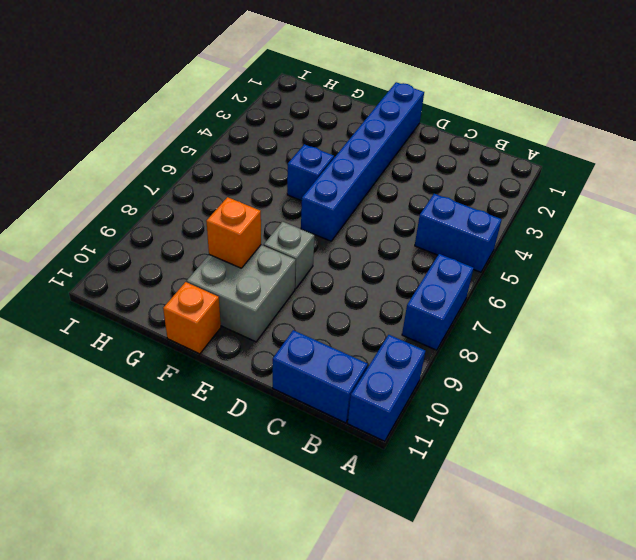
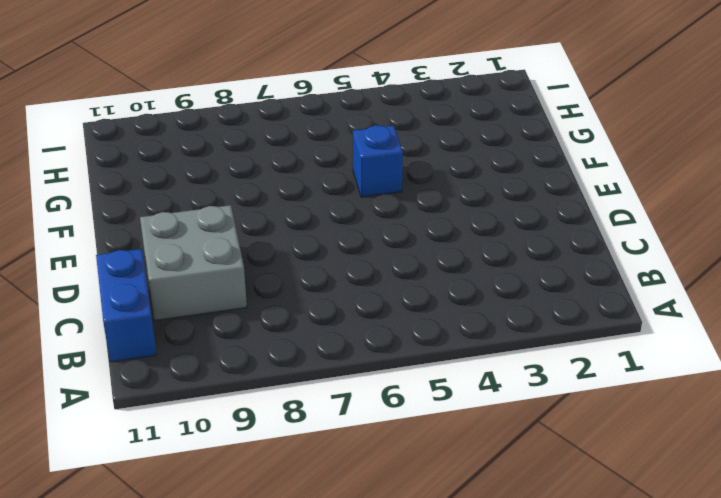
grey brick C9:D10 level 1 -> grey brick E9:F10 level 1
none -> blue brick A5:B5 level 1
none -> blue brick A7:A8 level 1

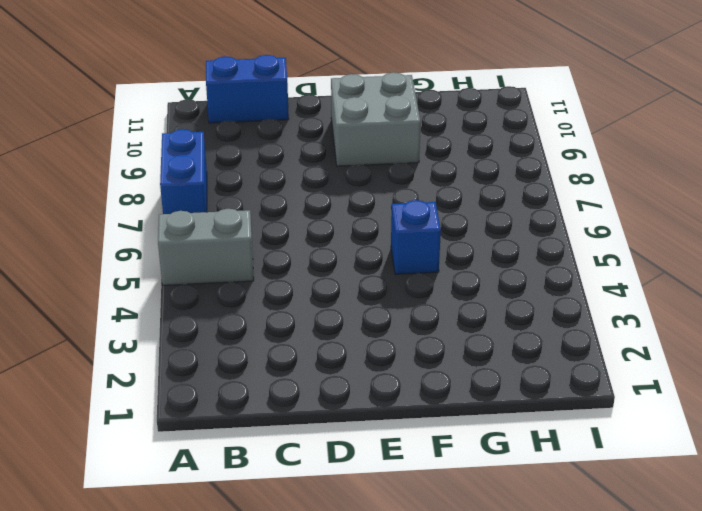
grey brick A5:B5 level 1 -> blue brick A5:B5 level 1
none -> blue brick A10:A11 level 1
none -> blue brick E1:E6 level 1

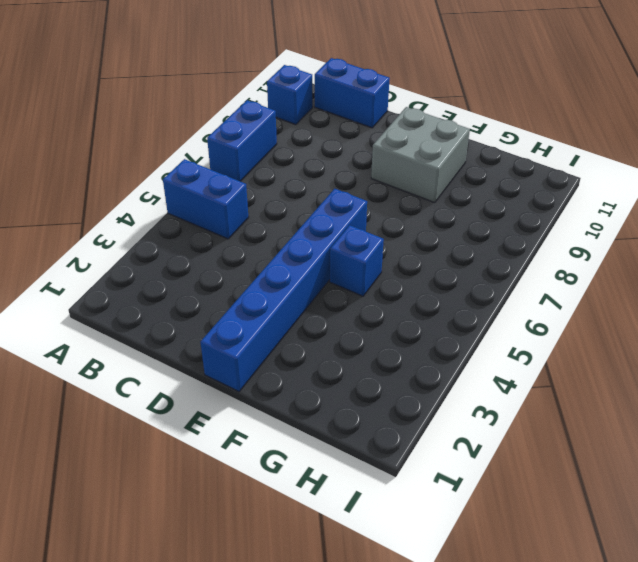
blue brick A10 level 1 -> blue brick A10:A11 level 1
none -> grey brick E8 level 1
none -> orange brick F11 level 1

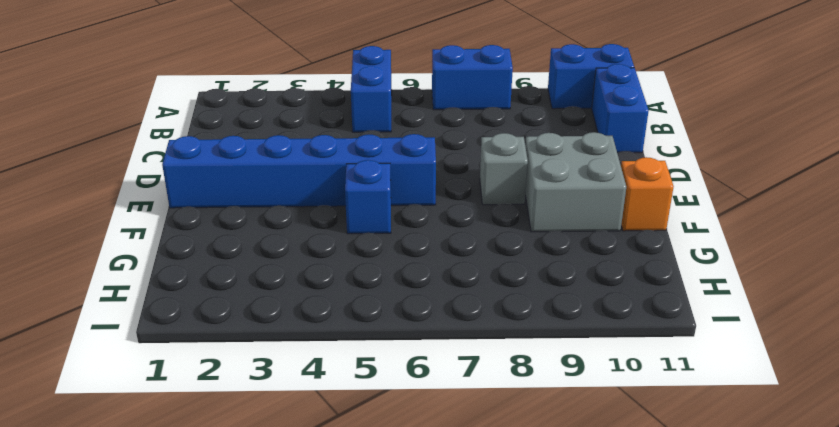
none -> orange brick F9 level 2

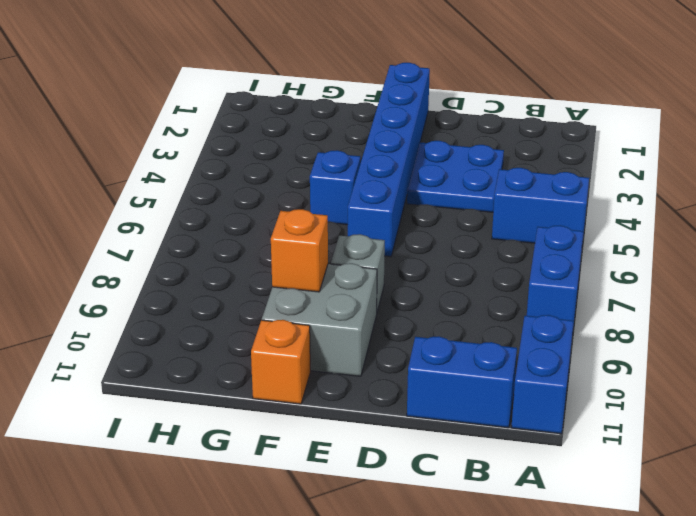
blue plate C3:D4 level 1 -> none

